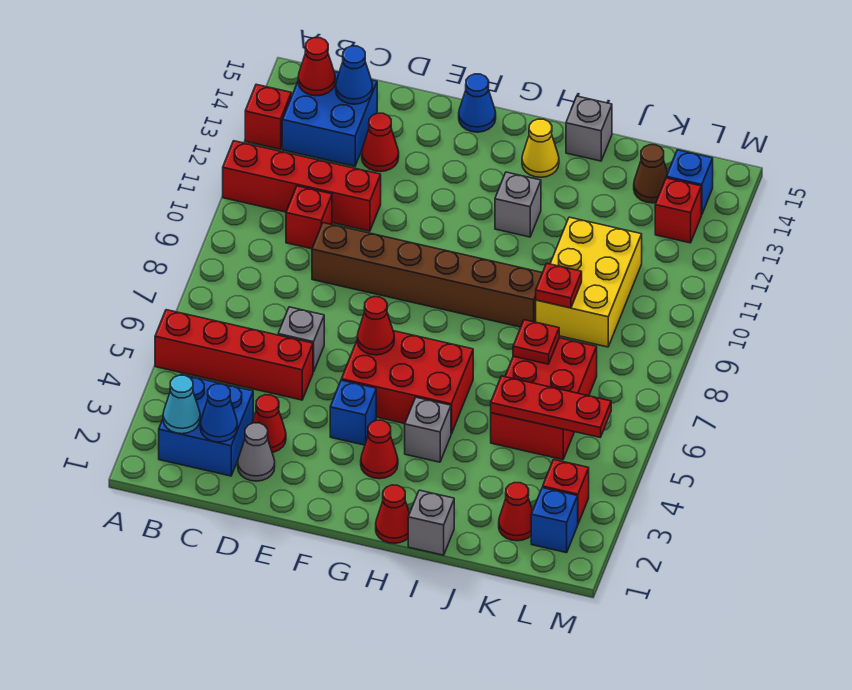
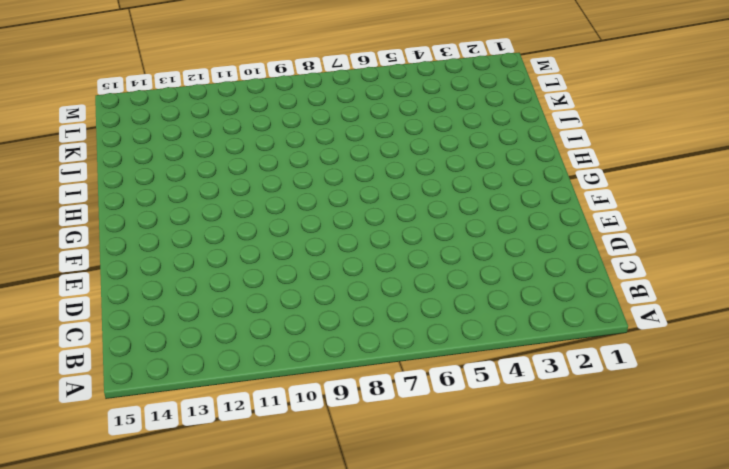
none -> red brick A5:D5 level 1
none -> red brick A11:D11 level 1
none -> red brick A13 level 1
none -> blue brick B2:C3 level 1

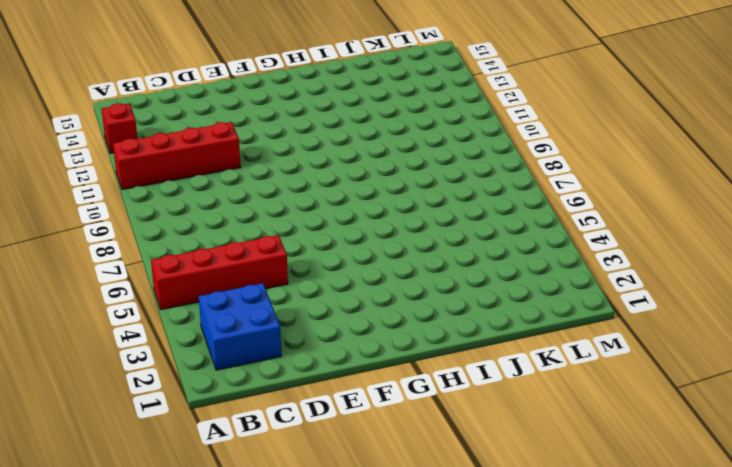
none -> blue brick B13:C14 level 1
none -> red brick C10 level 1
none -> grey cone D2 level 1
none -> red cone D3 level 1

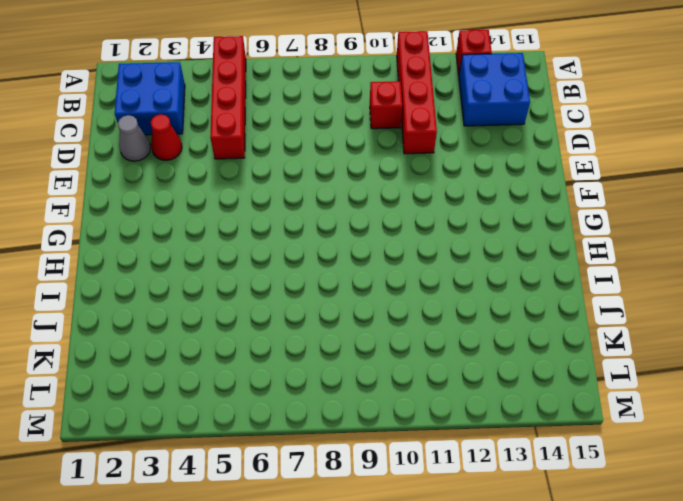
none -> grey brick D6 level 1
none -> brown brick D9:I9 level 1
none -> red cone D13 level 1
none -> blue brick F4 level 1

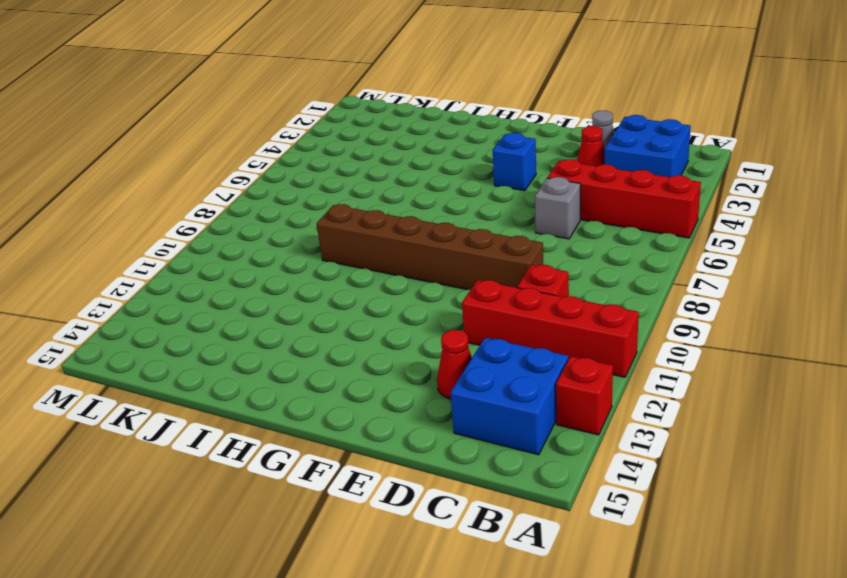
none -> red brick F5:H6 level 1
none -> blue cone F15 level 1
none -> red cone G3 level 1
none -> red cone H1 level 1

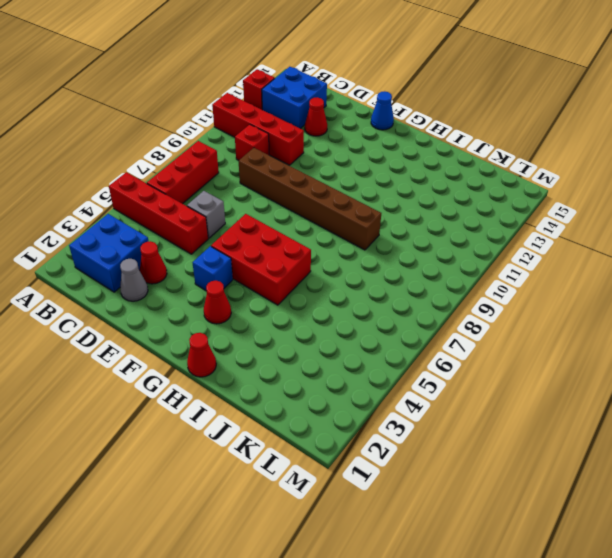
red brick B6:B8 level 1 -> none
none -> grey brick H4 level 1
none -> grey brick H12 level 1
none -> yellow cone H14 level 1
none -> grey brick I1 level 1

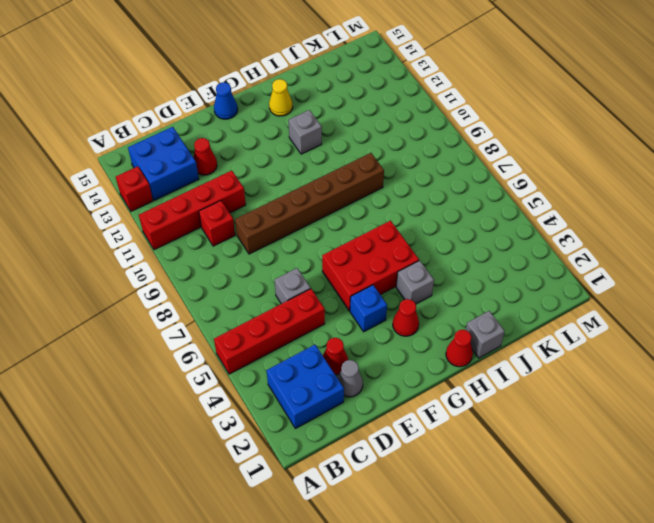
none -> grey brick I15 level 1
none -> red brick J5:K7 level 1
none -> yellow brick J9:K11 level 1
none -> red cone K2 level 1

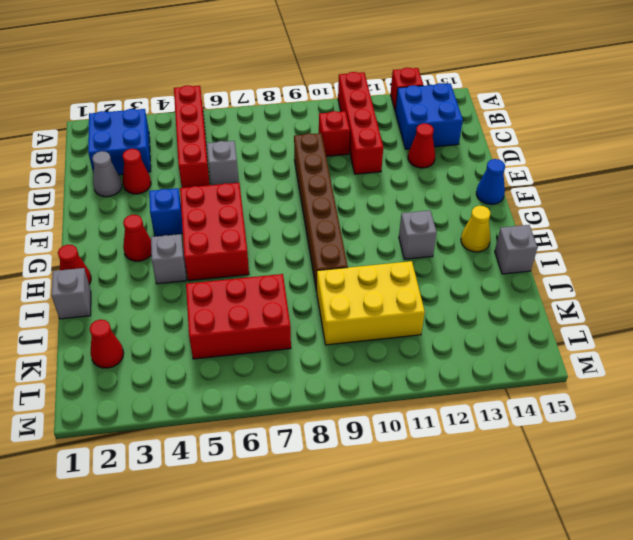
none -> brown cone K14 level 1
none -> blue brick L2 level 1
none -> red brick L3 level 1
none -> red brick L13 level 1

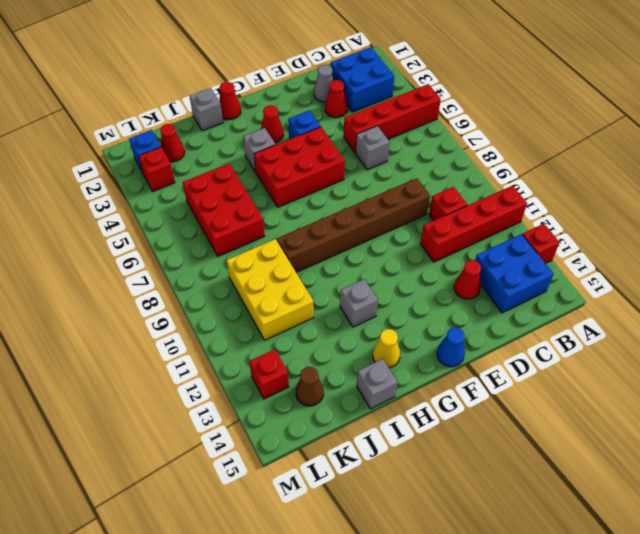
none -> blue brick L14 level 1
none -> cyan cone B2 level 2
none -> red cone B14 level 2
none -> blue cone C2 level 2

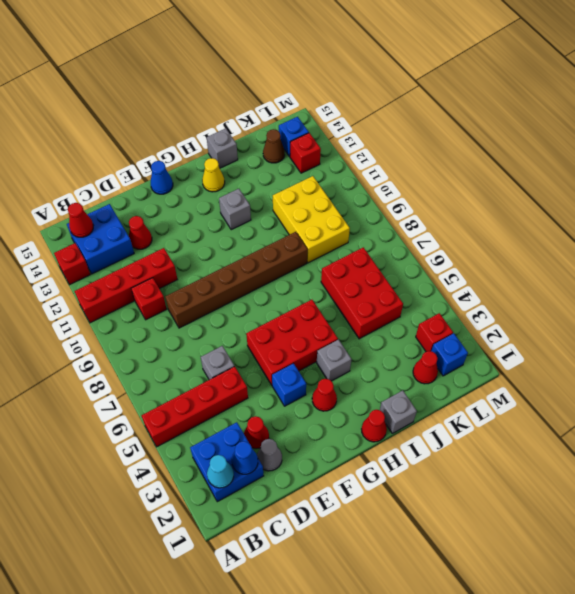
none -> blue cone C14 level 2
none -> red cone F6 level 2
none -> red plate J5:L5 level 2
none -> red plate J7 level 2

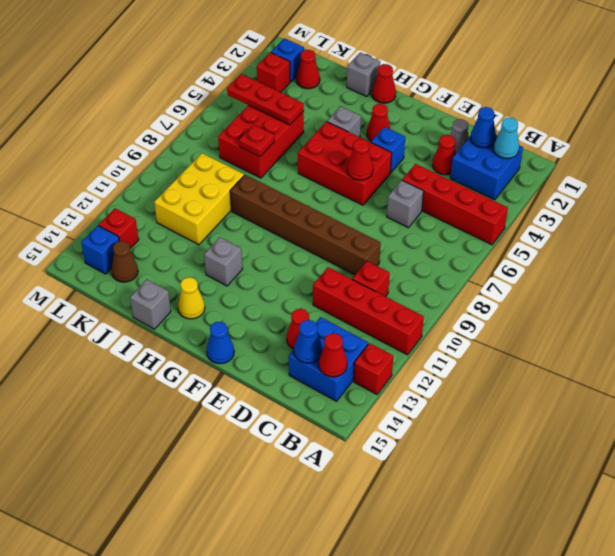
none -> red plate J9 level 2

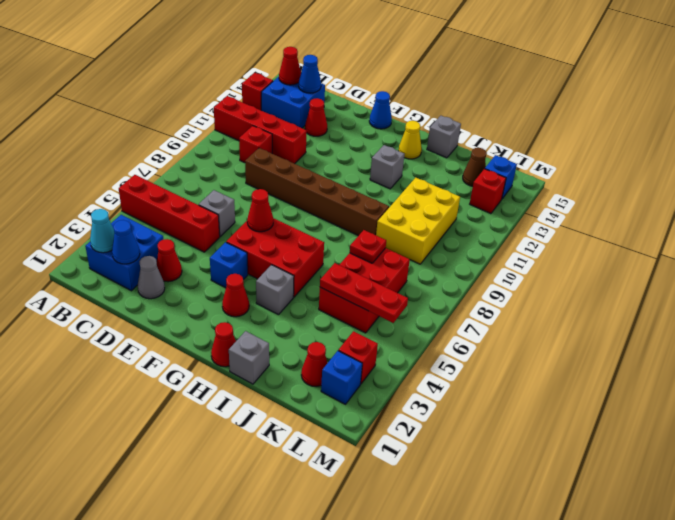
none -> red plate J9 level 2

